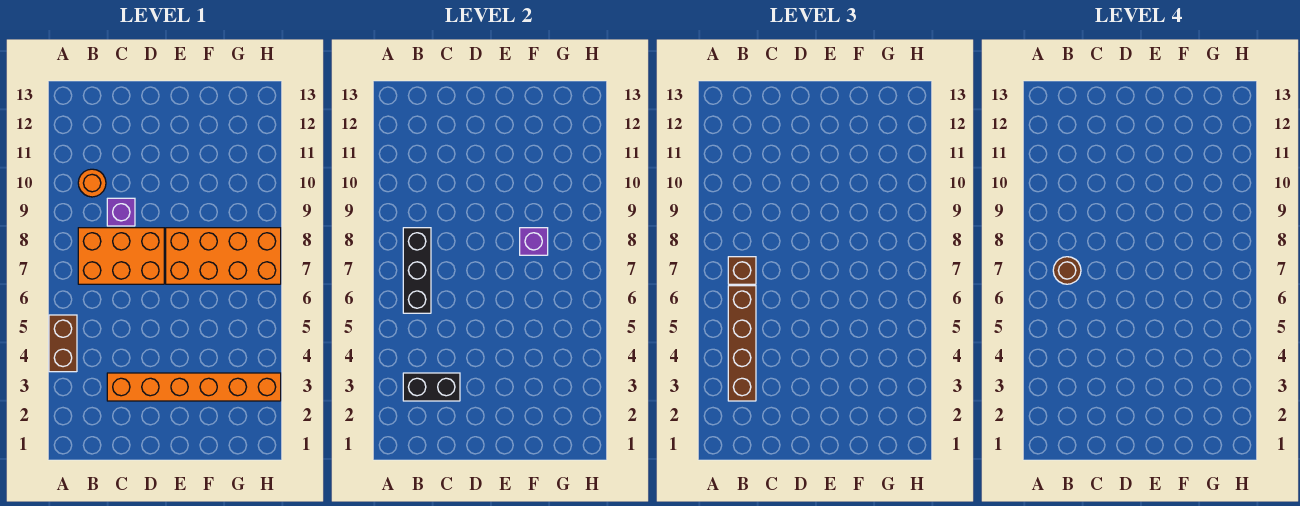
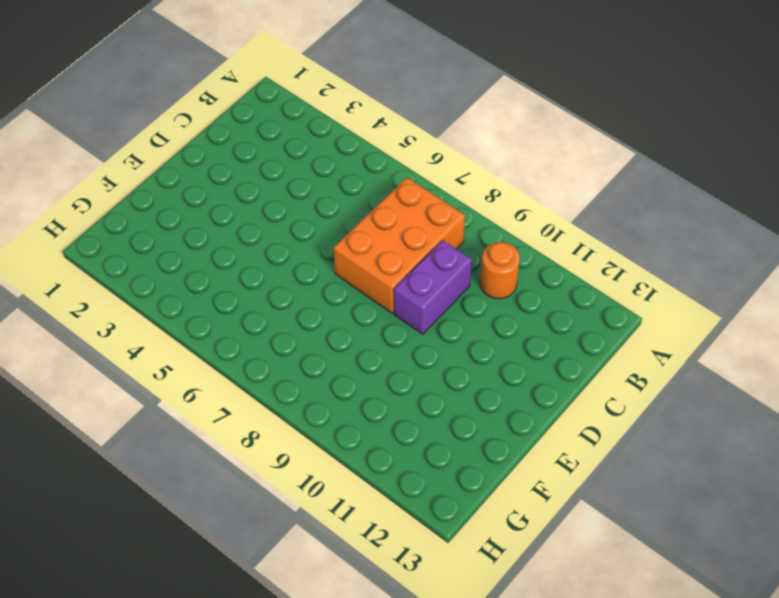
purple brick C9:D9 level 1 -> purple brick C9 level 1
none -> brown brick A4:A5 level 1
none -> orange brick C3:H3 level 1
none -> orange brick E7:H8 level 1

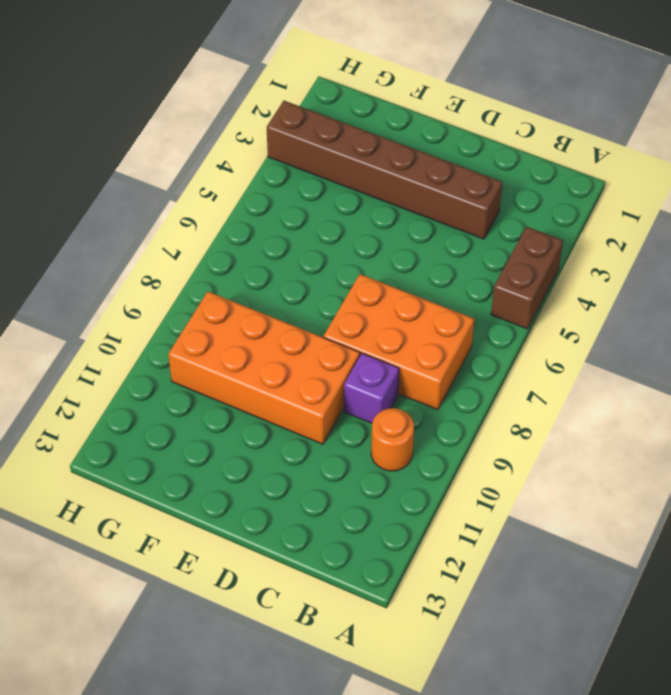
brown brick C3:H3 level 1 -> orange brick C3:H3 level 1
orange brick D9:G10 level 1 -> orange brick E7:H8 level 1
none -> black brick B3:C3 level 2
none -> black brick B6:B8 level 2
none -> purple brick F8 level 2

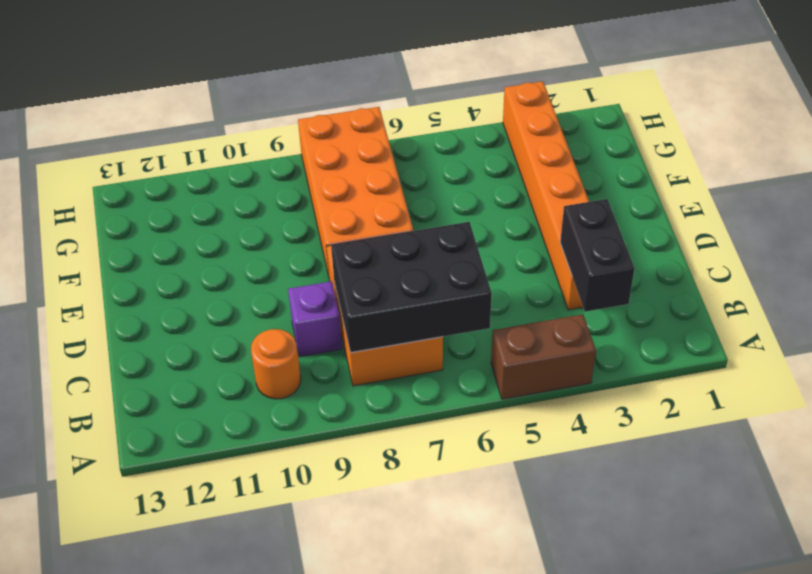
black brick B6:C8 level 2 -> black brick B6:B8 level 2
none -> purple brick F8 level 2
none -> brown brick B3:B6 level 3
none -> brown brick B7 level 3

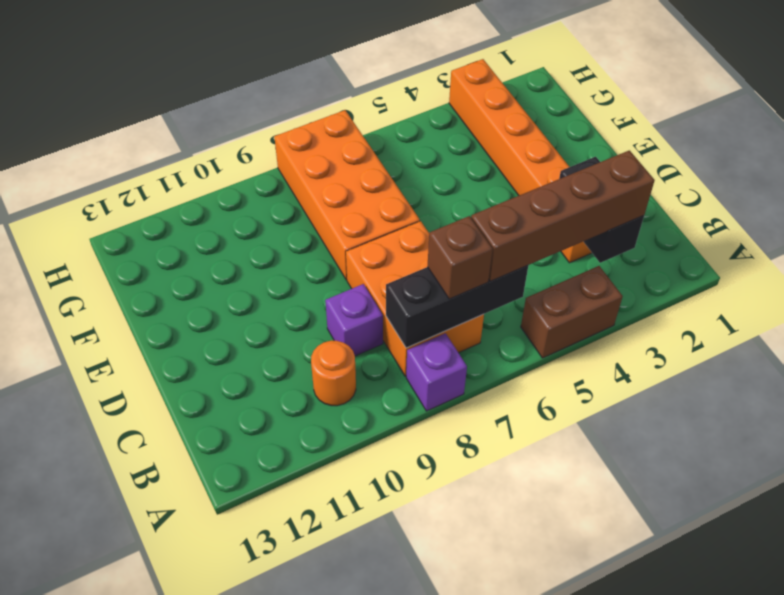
purple brick A8 level 1 -> purple brick F8 level 2
none -> brown round brick B7 level 4

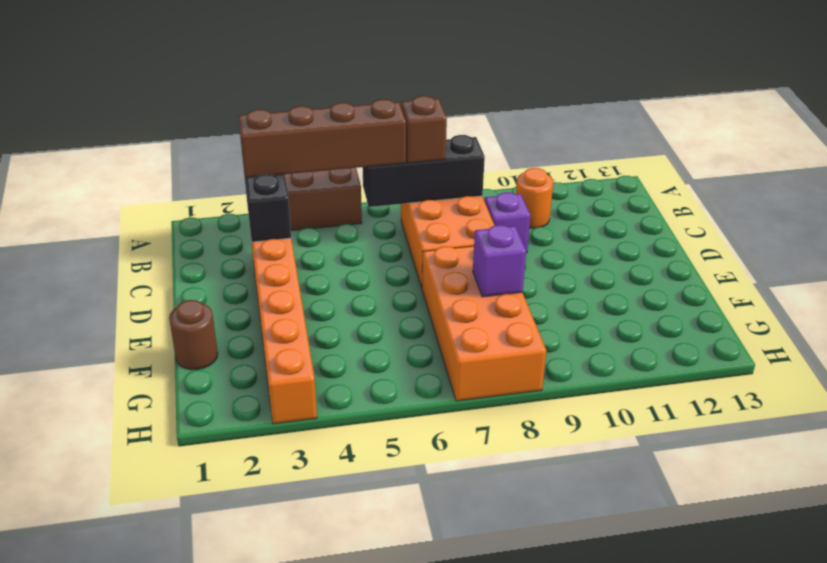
brown round brick F1 level 1 -> brown round brick B7 level 4

